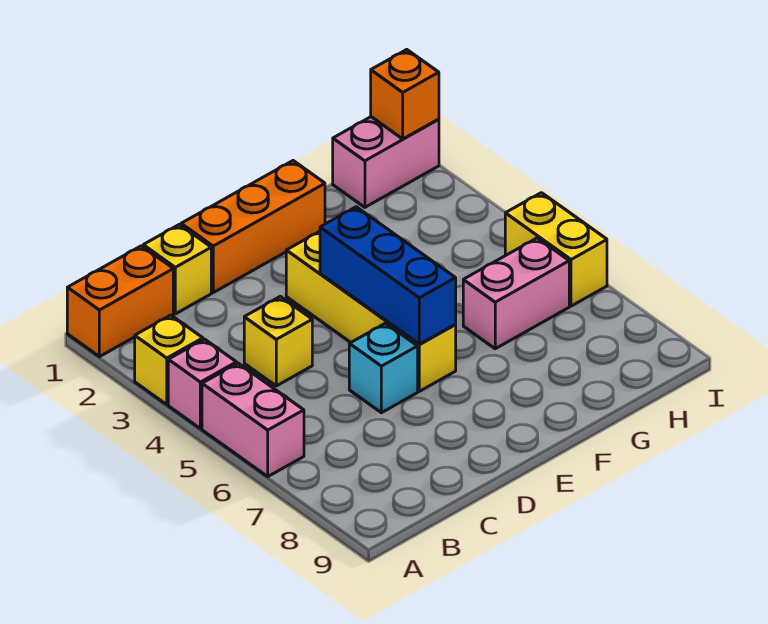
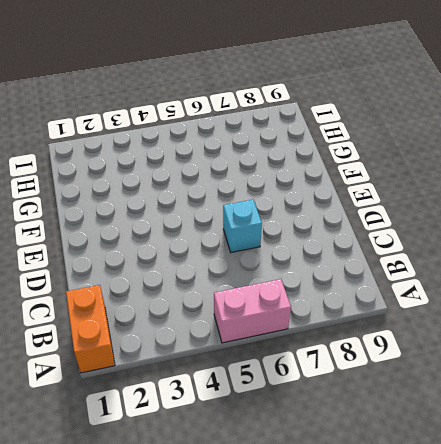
none -> yellow brick A3 level 1
none -> pink brick A4 level 1
none -> yellow brick C1 level 1

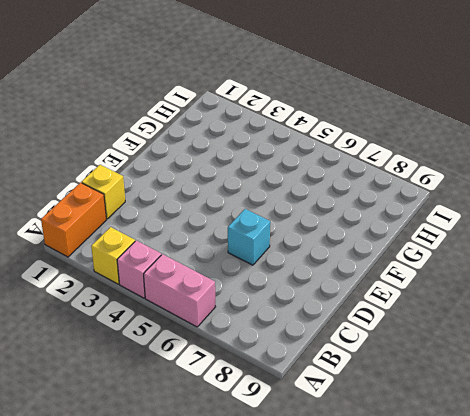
none -> yellow brick C4 level 1
none -> orange brick D1:F1 level 1
none -> yellow brick E3:E6 level 1

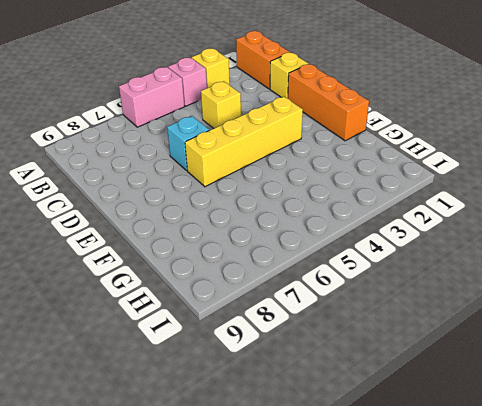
none -> pink brick G6:H6 level 1
none -> pink brick H1:I1 level 1
none -> yellow brick I5:I6 level 1

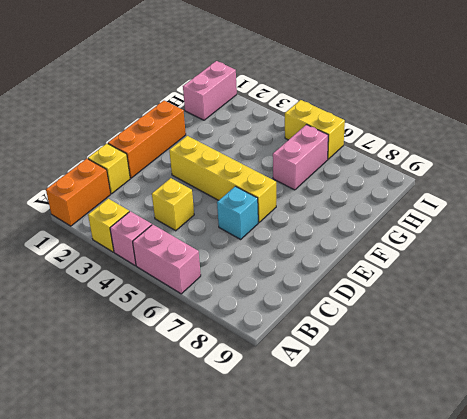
none -> blue brick E4:E6 level 2
none -> orange brick I1 level 2

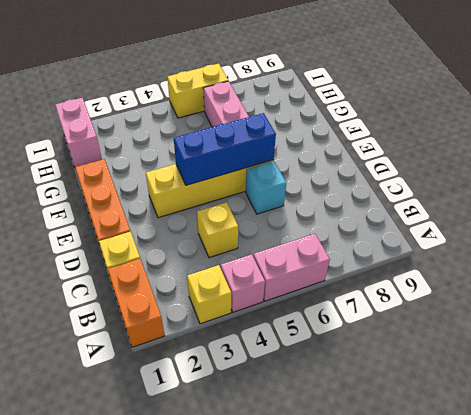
none -> orange brick I1 level 2

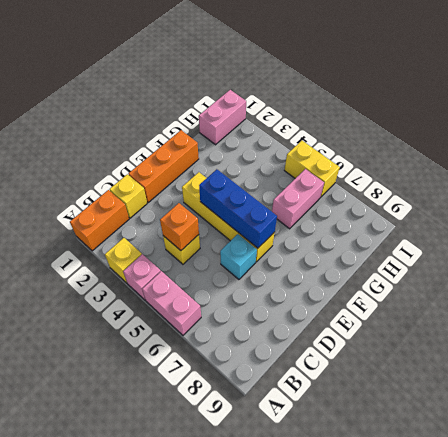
orange brick C4 level 2 -> orange brick I1 level 2

